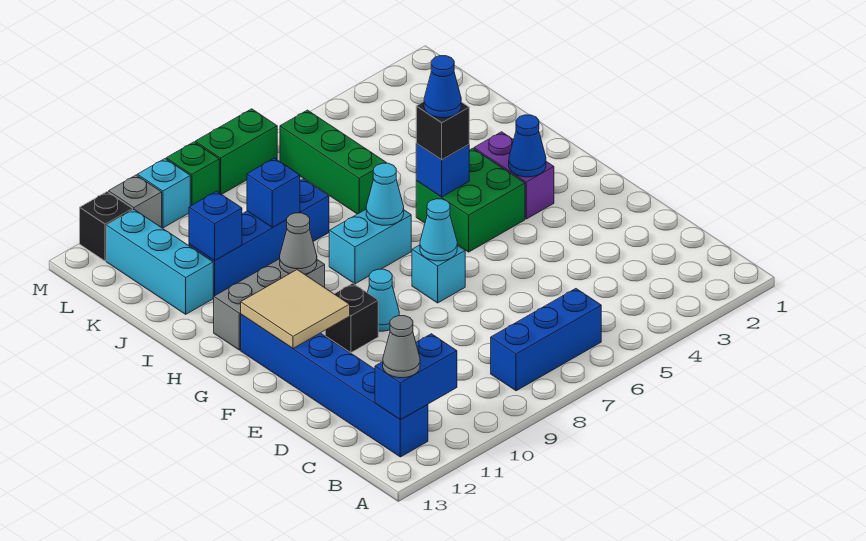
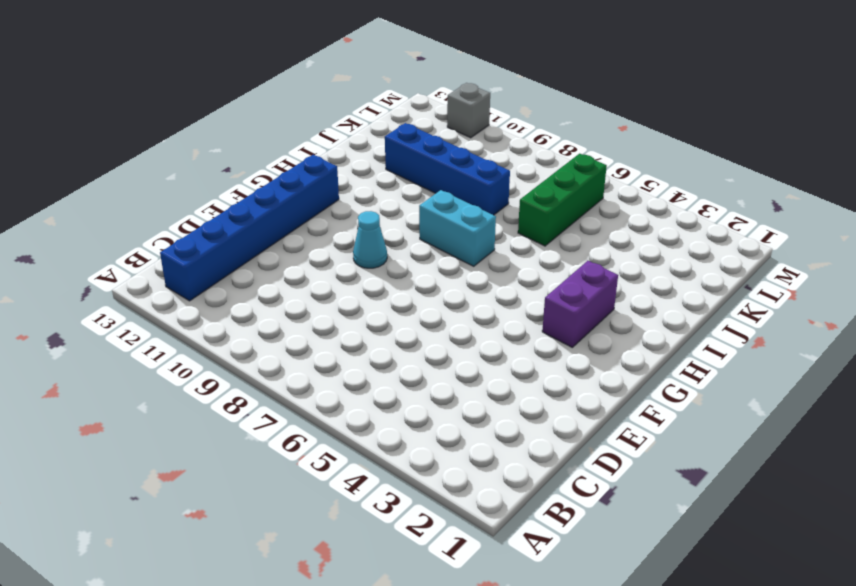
none -> blue brick B6:B8 level 1
none -> cyan brick F7 level 1
none -> black brick F10 level 1

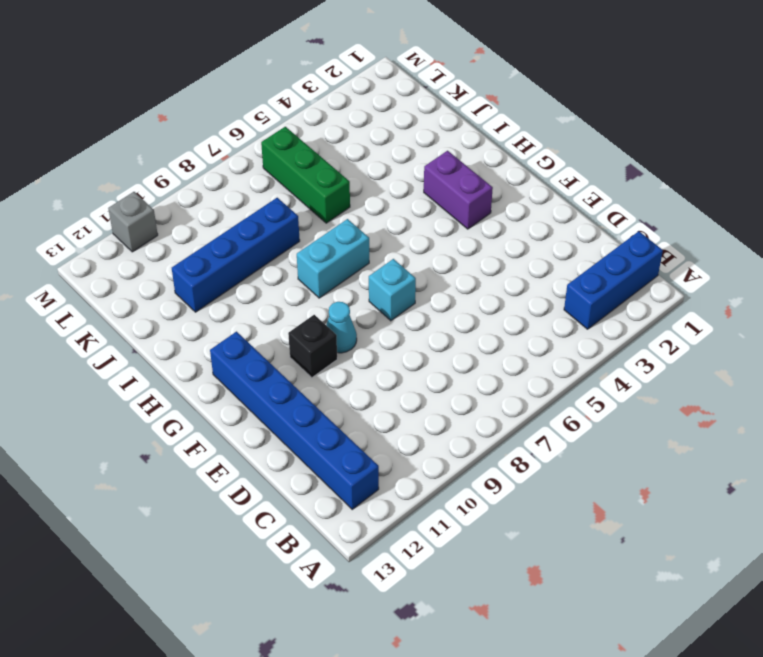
blue brick B1:B3 level 1 -> blue brick B6:B8 level 1
none -> green brick G4:H5 level 1
none -> grey brick H10:H12 level 1
none -> cyan brick J12:L12 level 1

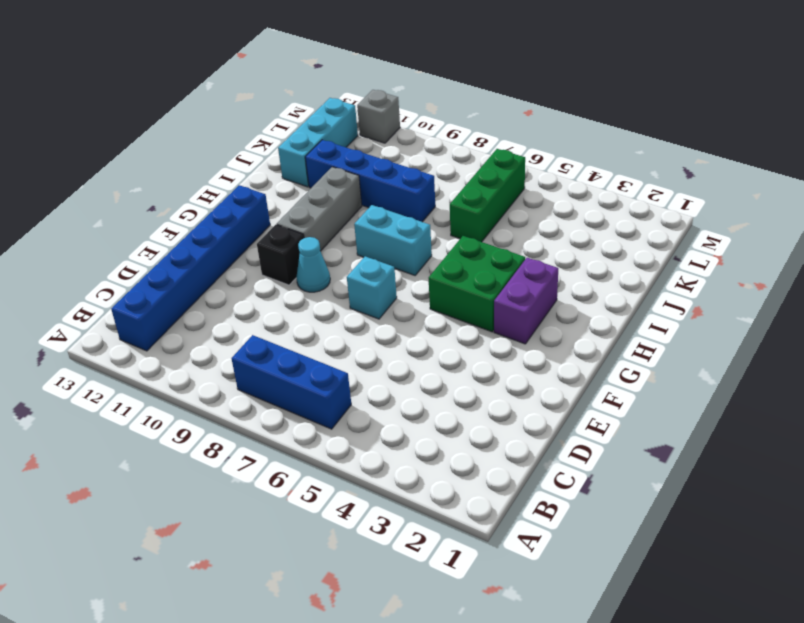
grey brick G10:I10 level 1 -> grey brick H10:H12 level 1
none -> green brick M7:M8 level 1
none -> green brick M9 level 1
none -> cyan brick M10 level 1

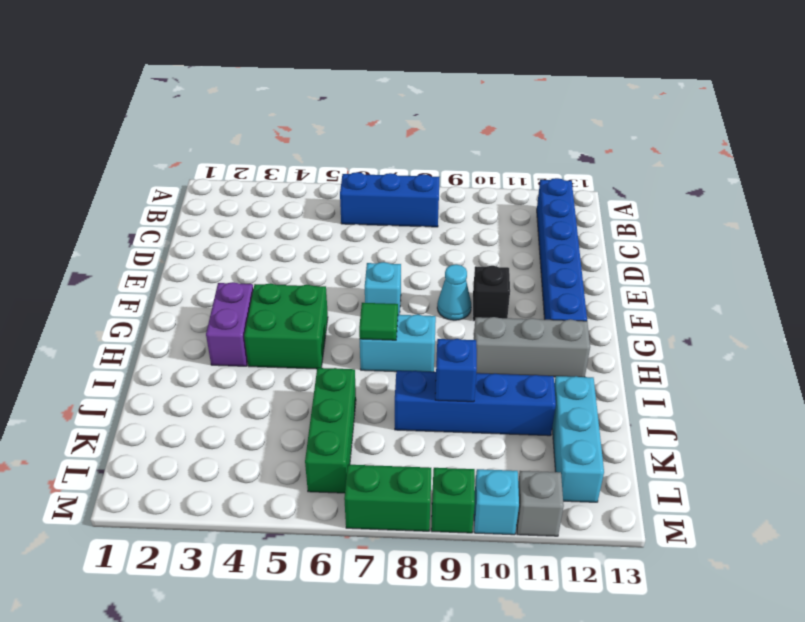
green tile H7 level 2 -> cyan cone H7 level 2
none -> black brick M12 level 1
none -> blue brick B11:B12 level 2
none -> cyan cone F7 level 2

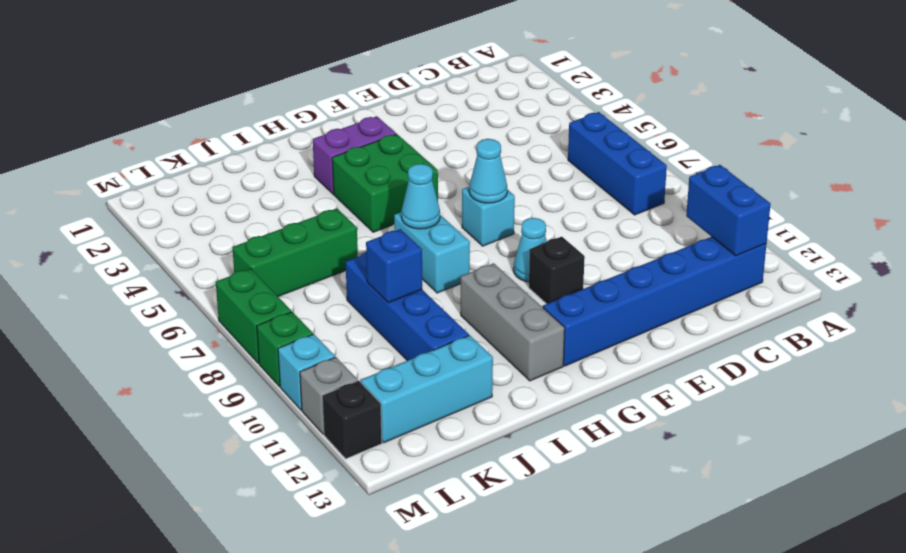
none -> tan tile F11:G12 level 2
none -> blue cone G3 level 2
none -> blue brick H5 level 2

